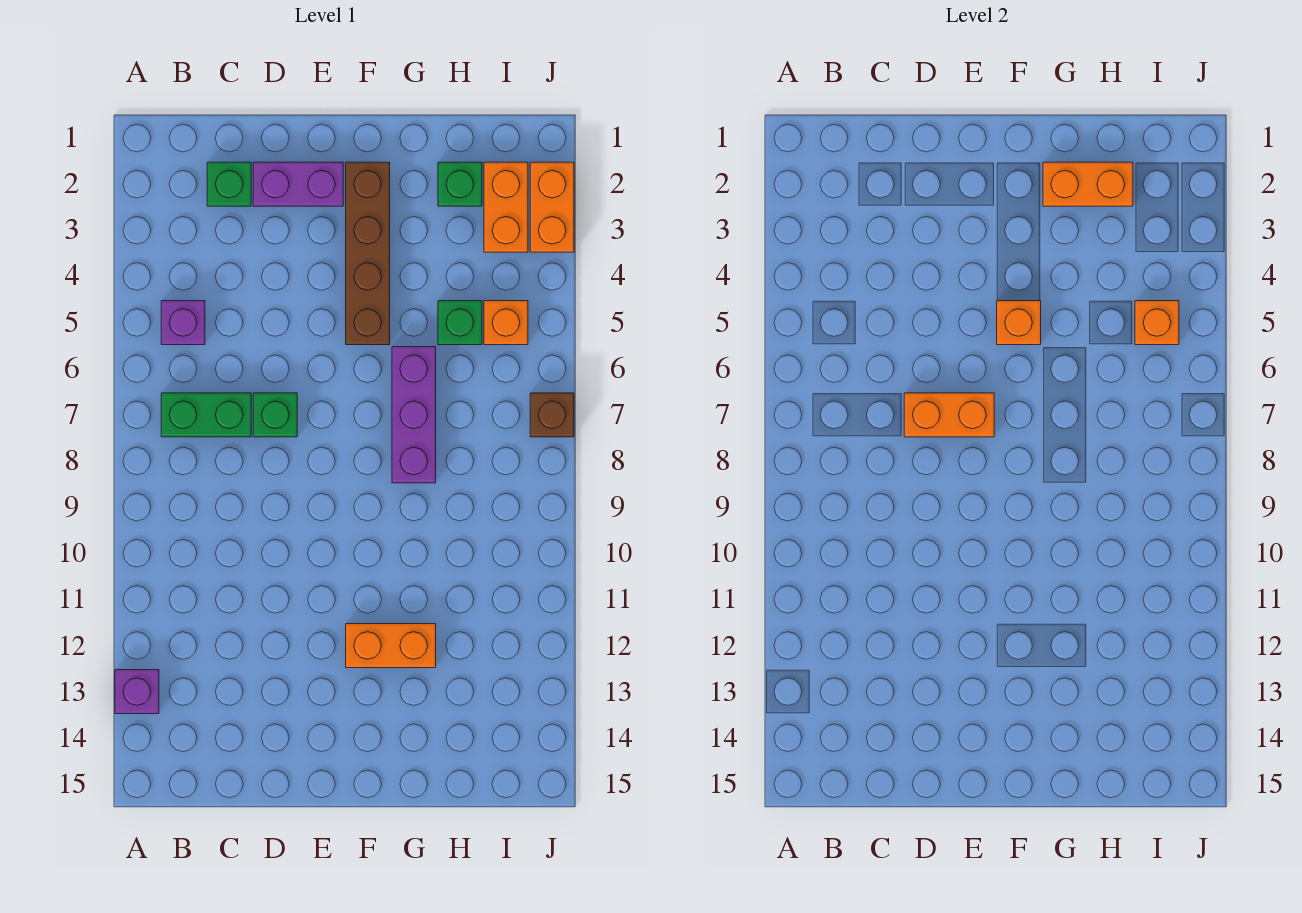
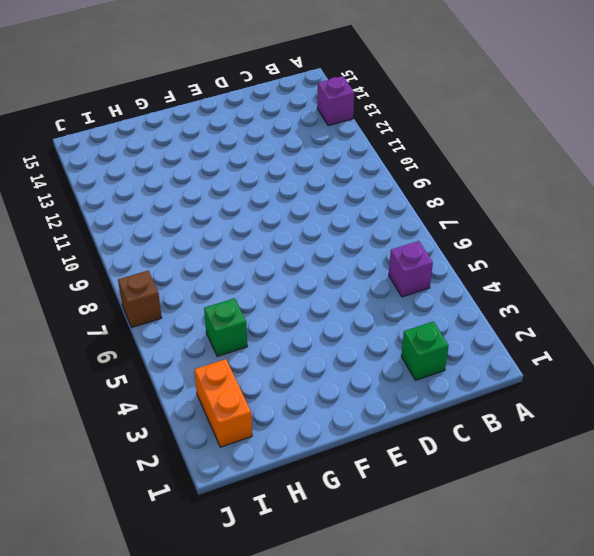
none -> green brick B7:C7 level 1
none -> purple brick D2:E2 level 1
none -> green brick D7 level 1

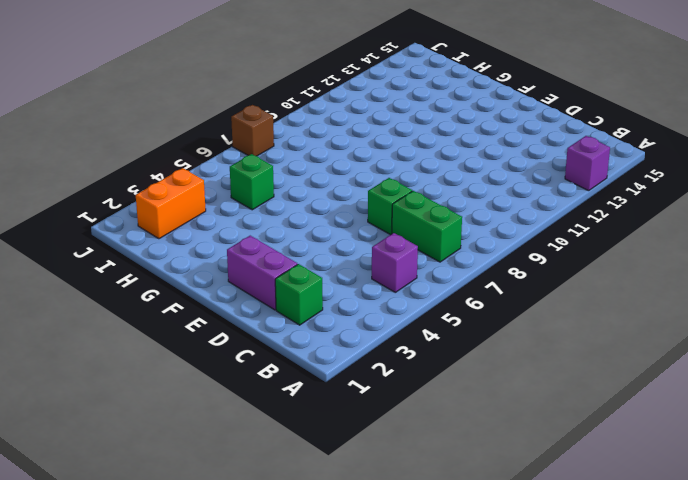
none -> brown brick F2:F5 level 1
none -> orange brick F12:G12 level 1
none -> purple brick G6:G8 level 1

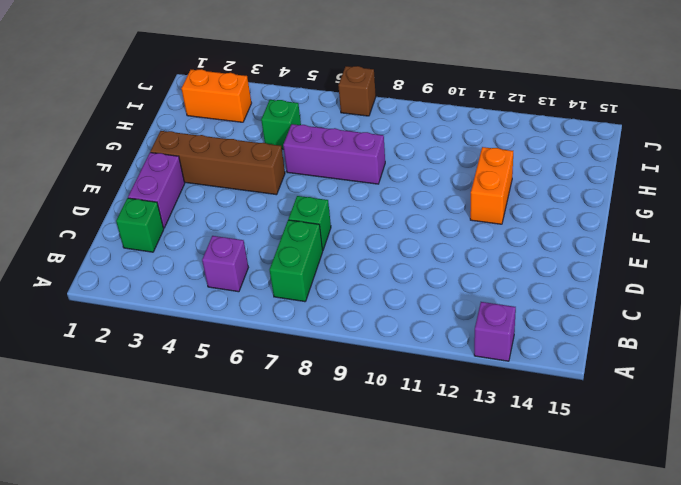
none -> green brick H2 level 1
none -> orange brick I5 level 1
none -> orange brick J2:J3 level 1

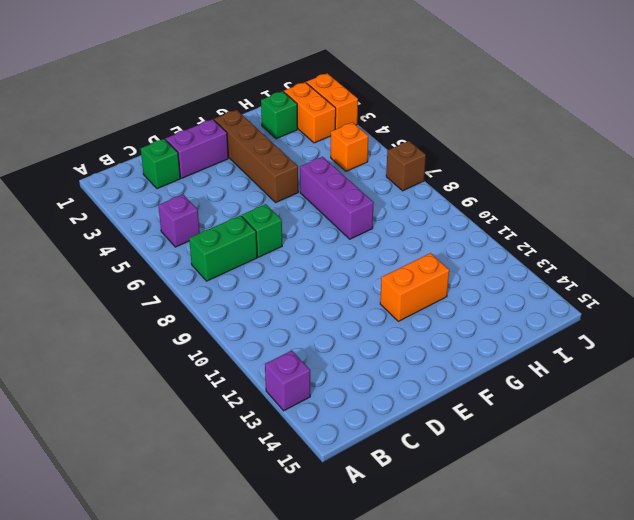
none -> green brick H5 level 1
none -> orange brick D7:E7 level 2
none -> orange brick F5 level 2

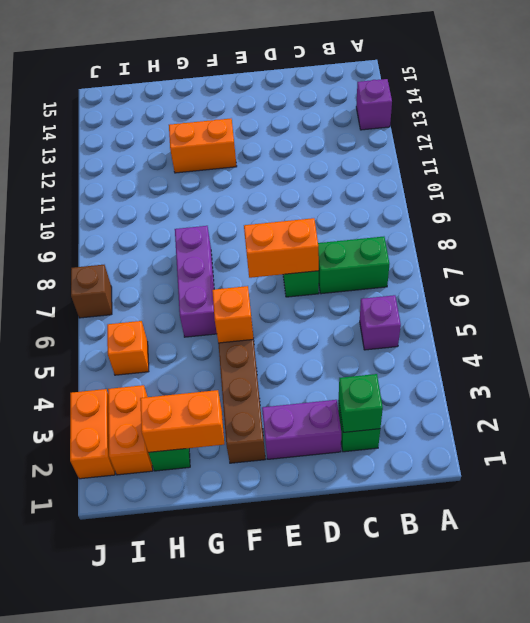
green brick C2 level 2 -> green brick H5 level 1
none -> orange brick I5 level 2

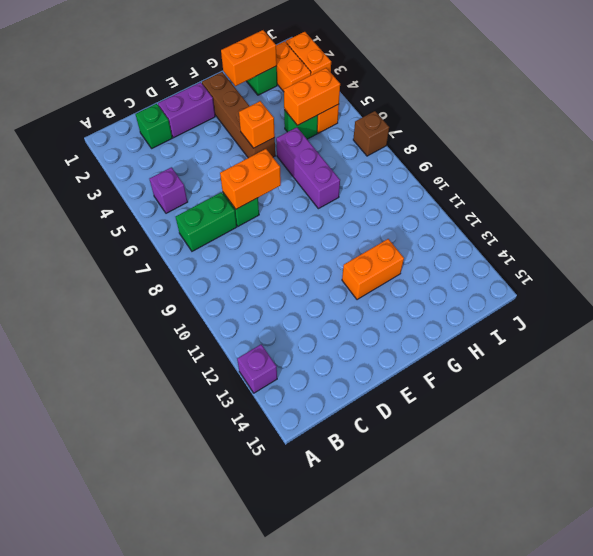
orange brick H5:I5 level 2 -> orange brick I5 level 2

